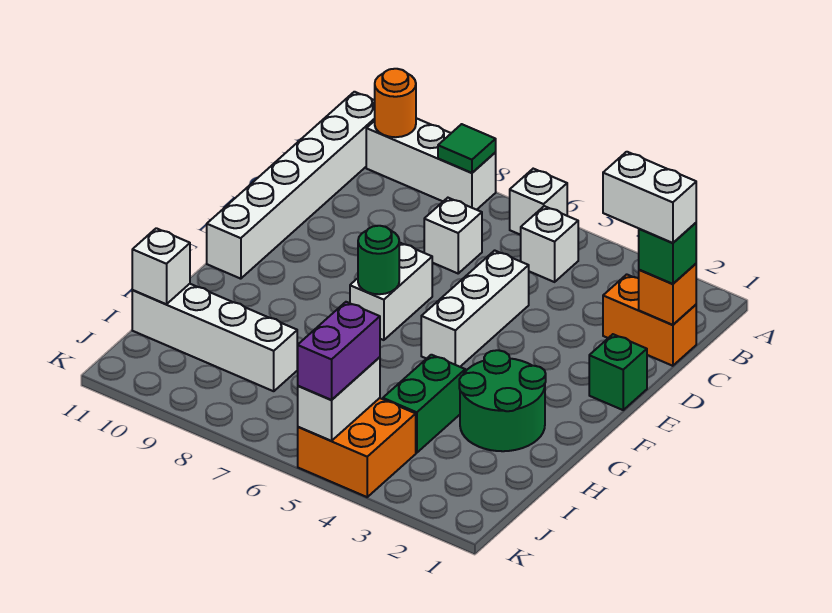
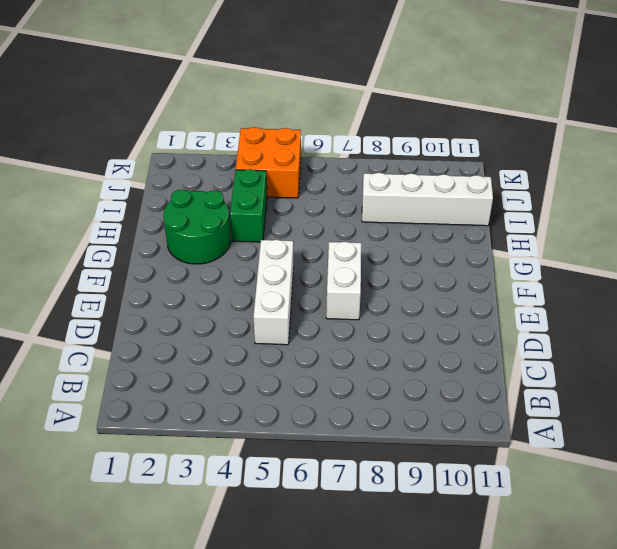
none -> white brick A6 level 1
none -> white brick A8:A10 level 1
none -> white brick A11:F11 level 1

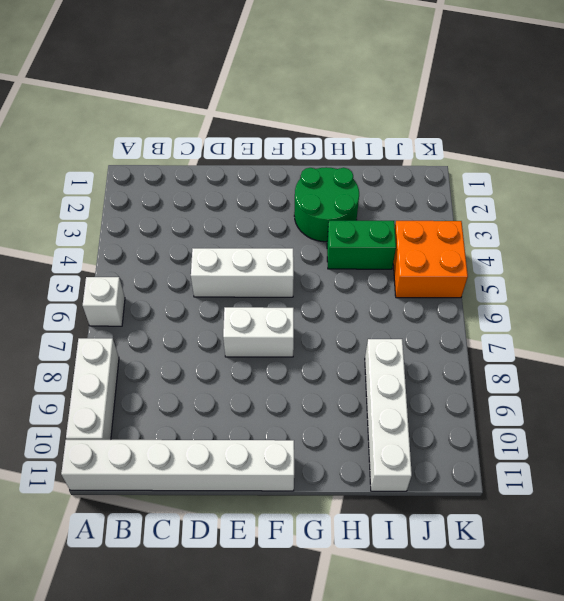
none -> white brick B5 level 1
none -> orange brick C1:C2 level 1
none -> white brick C7 level 1

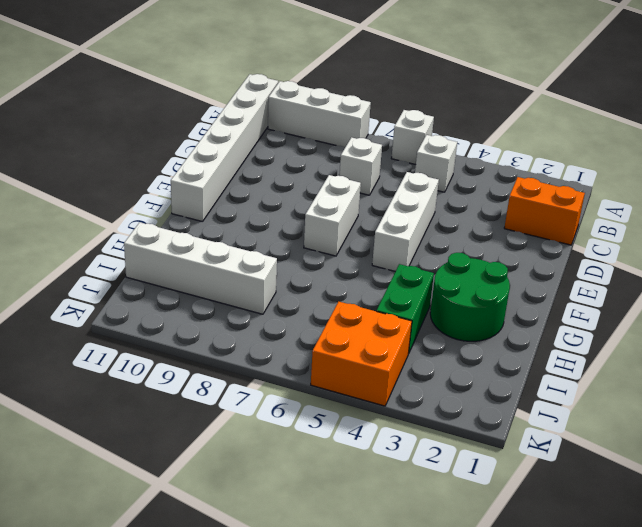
none -> green brick E1 level 1
none -> green tile A8 level 2
none -> orange round brick A10 level 2

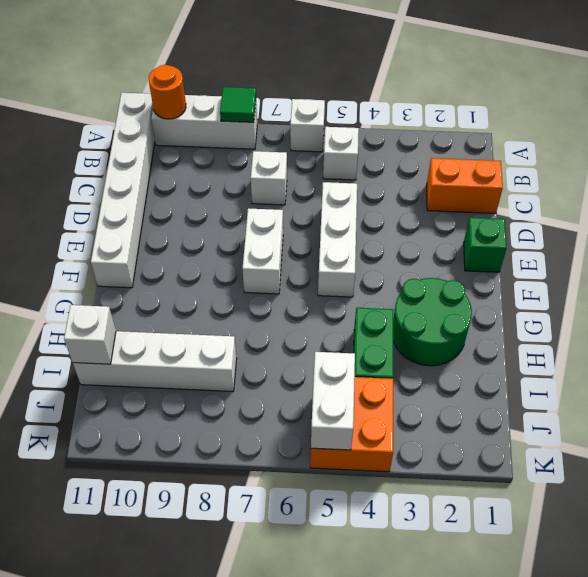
none -> orange brick C1 level 2
none -> green round brick F7 level 2
none -> green brick C1 level 3

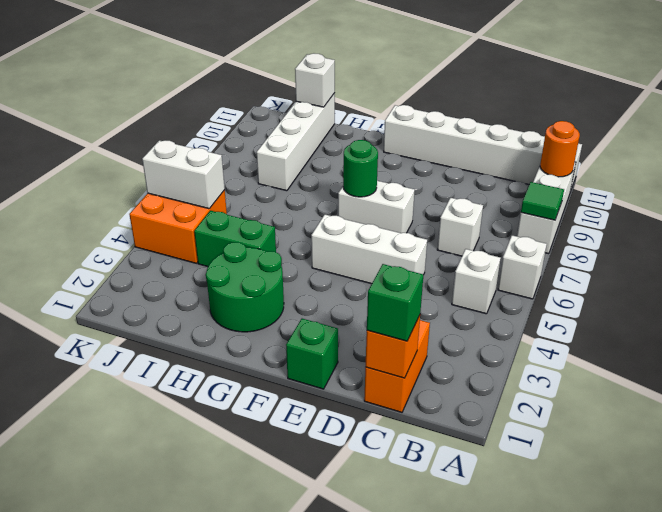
none -> purple brick J5:K5 level 3
none -> white brick C1:C2 level 4

